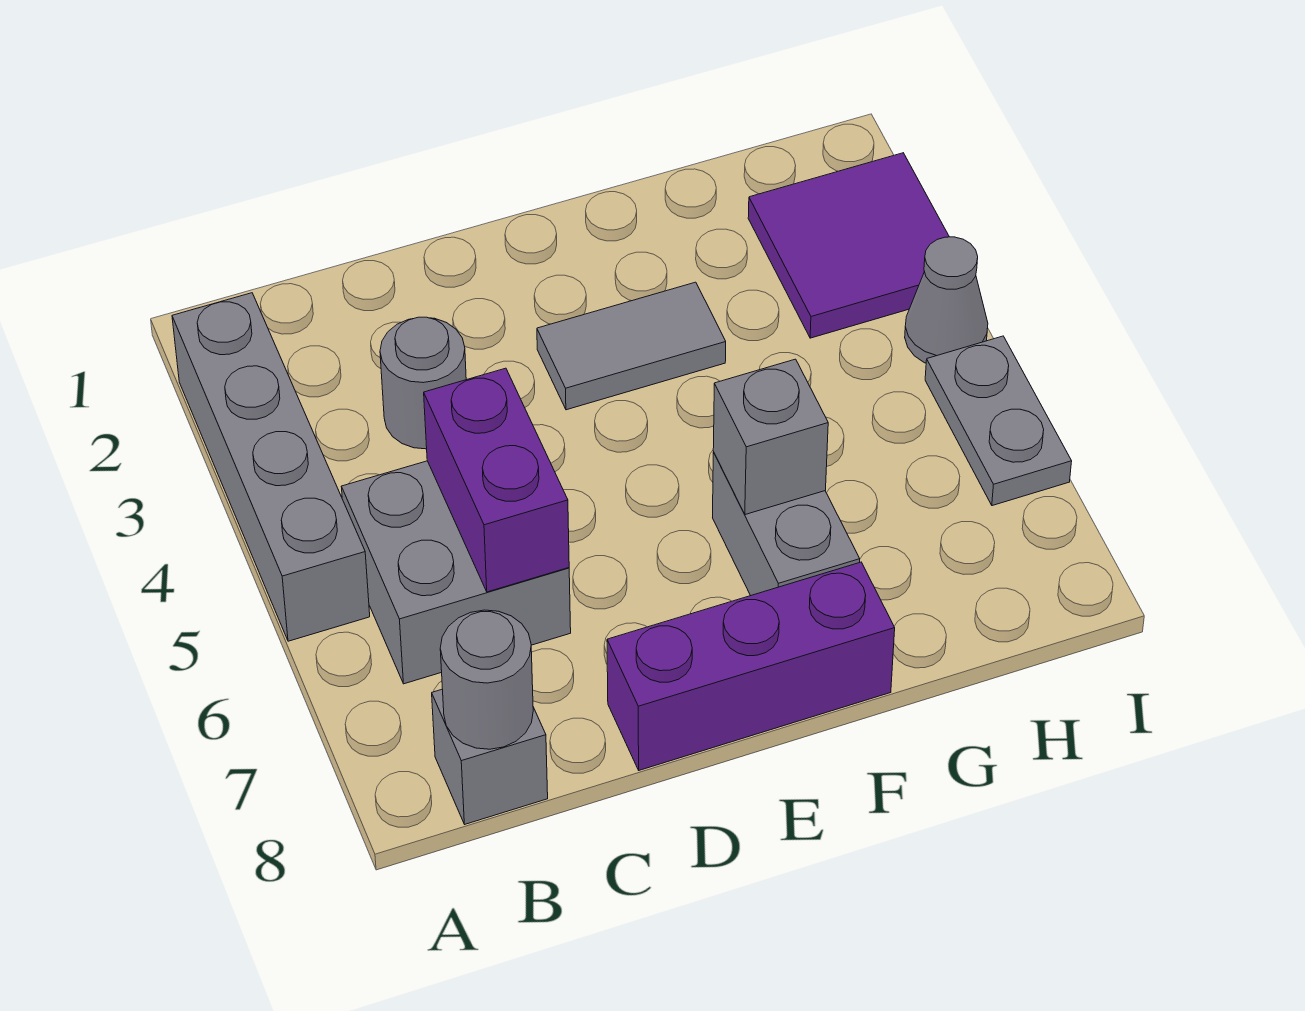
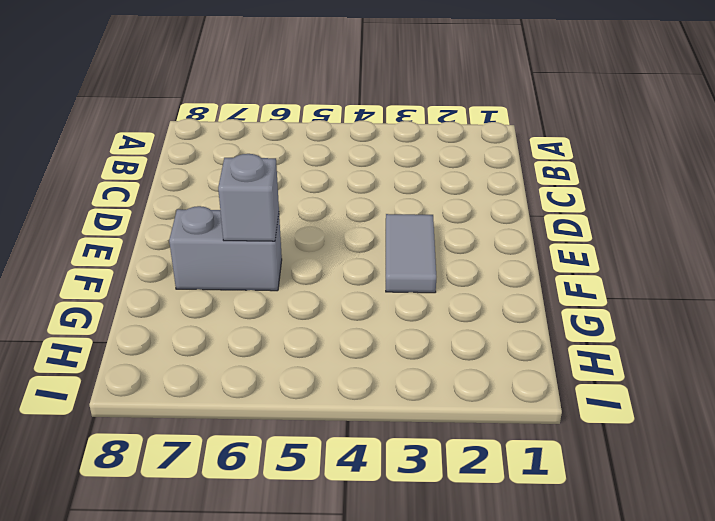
none -> grey brick A2:A5 level 1
none -> grey brick B5:C6 level 1
none -> grey brick B8 level 1

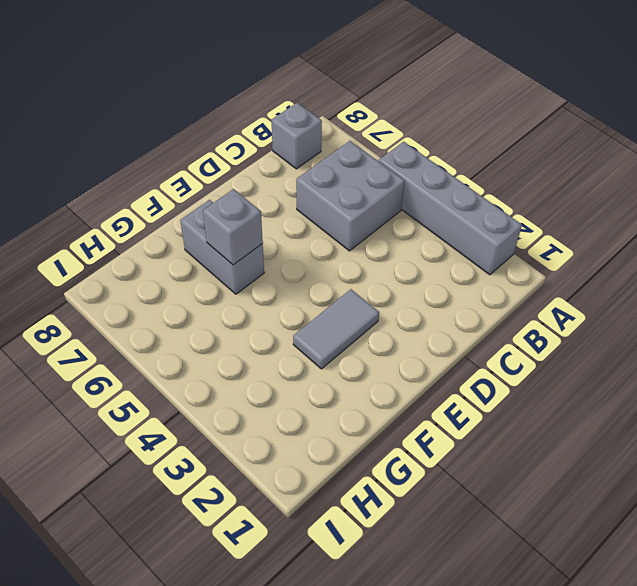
none -> grey round brick C3 level 1
none -> purple brick D8:F8 level 1
none -> purple tile H2:I3 level 1

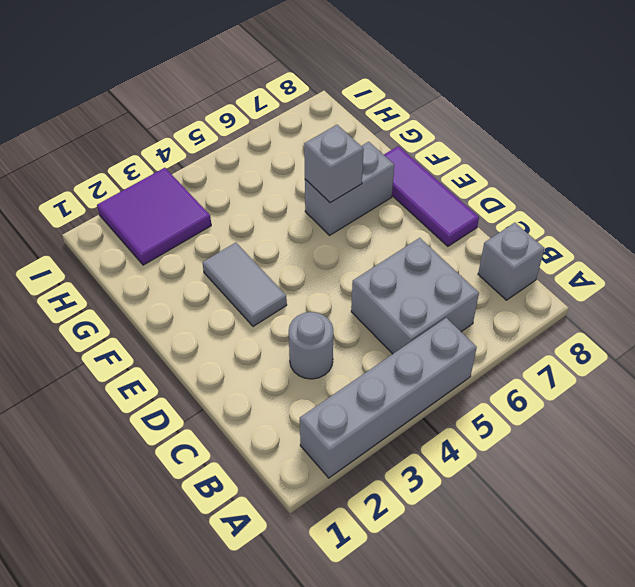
purple tile D8:F8 level 1 -> purple brick D8:F8 level 1
none -> grey cone I4 level 1
none -> grey plate I5:I6 level 1
none -> grey round brick B8 level 2

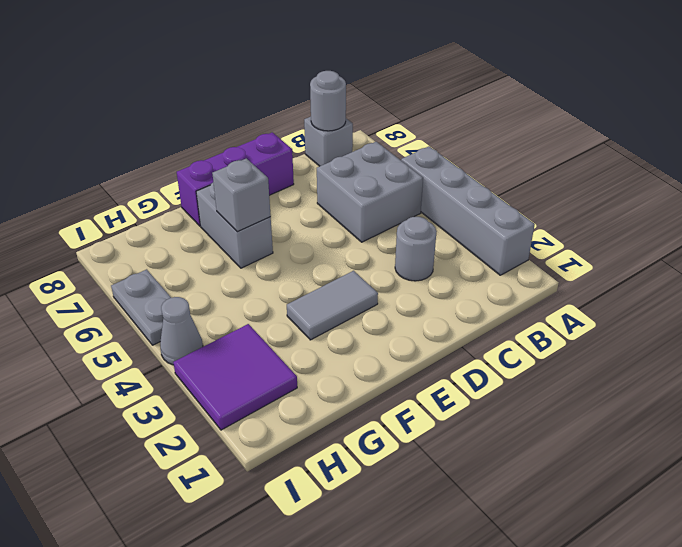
none -> purple brick C5:C6 level 2

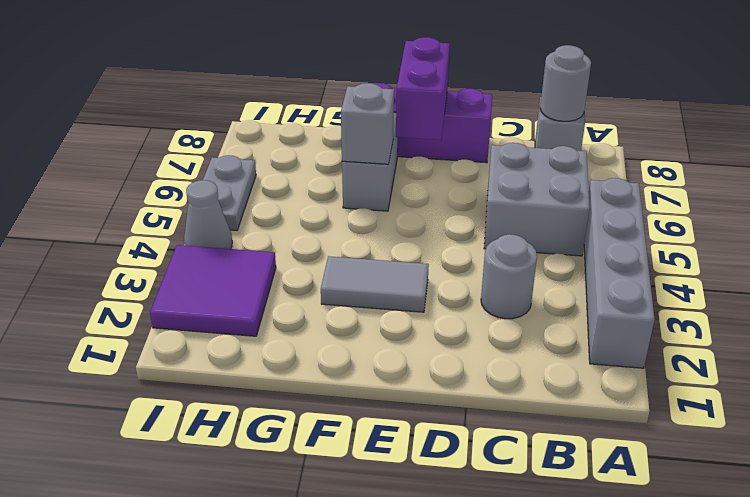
purple brick E7:E8 level 2 -> purple brick C5:C6 level 2

